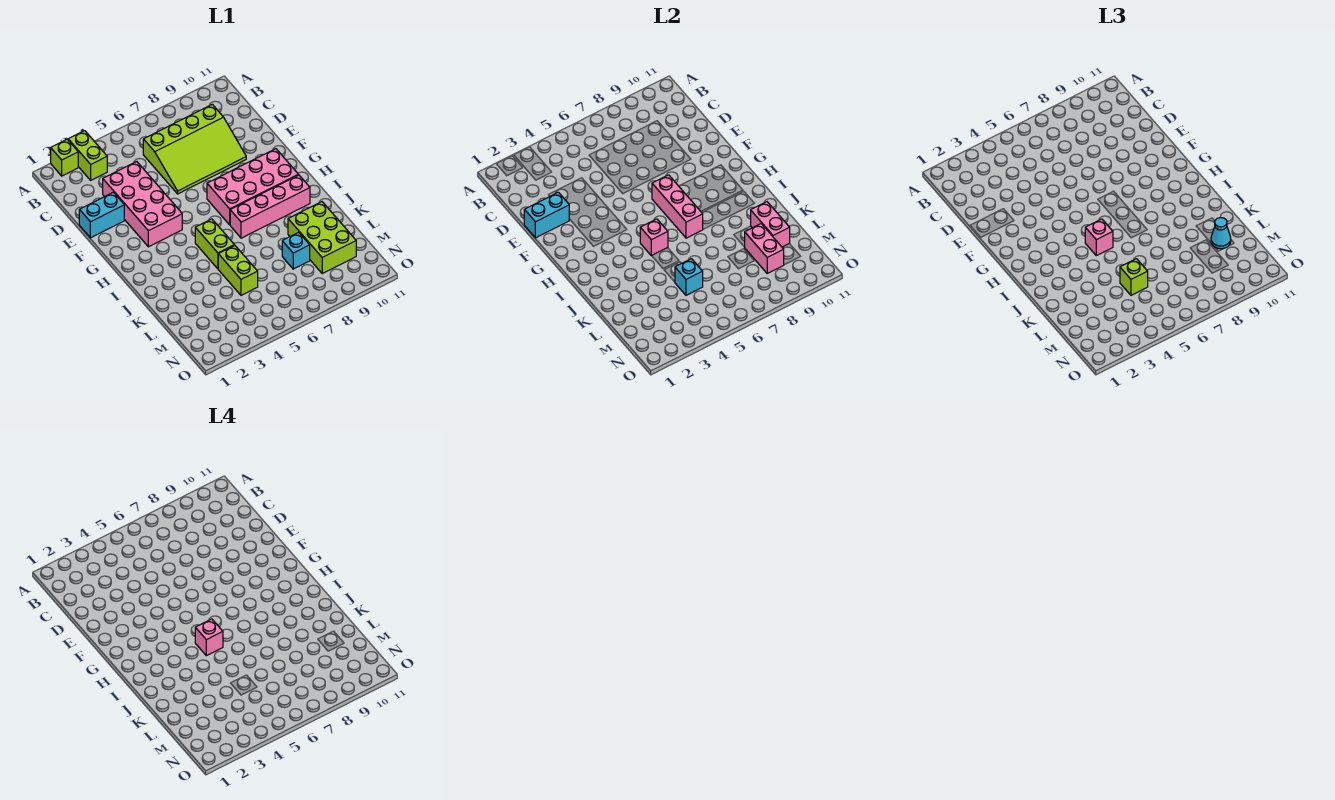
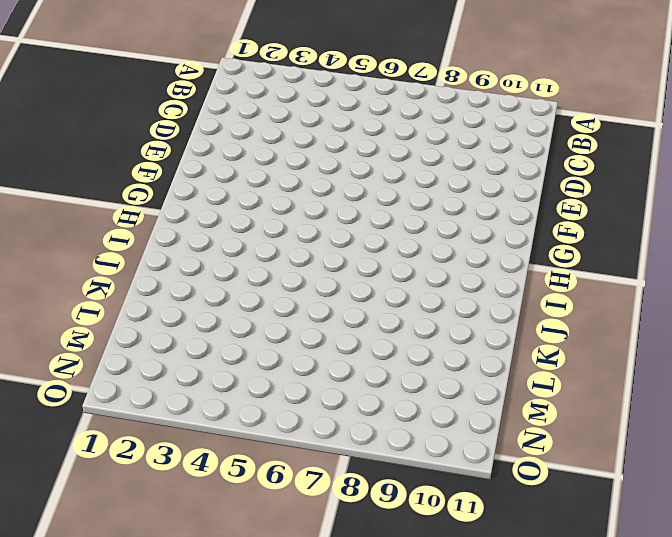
none -> lime brick A2 level 1
none -> lime brick A3:B3 level 1
none -> lime slope C6:E9 level 1 top C

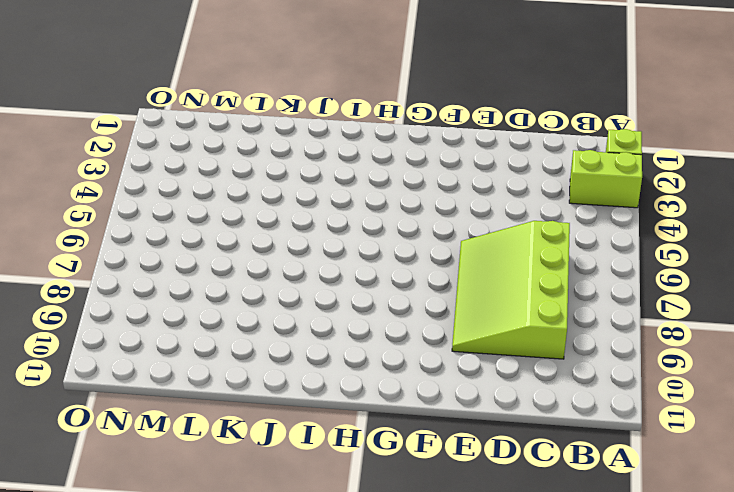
none -> pink brick D3:G4 level 1
none -> cyan brick E1:E2 level 1
none -> pink brick G7:H10 level 1

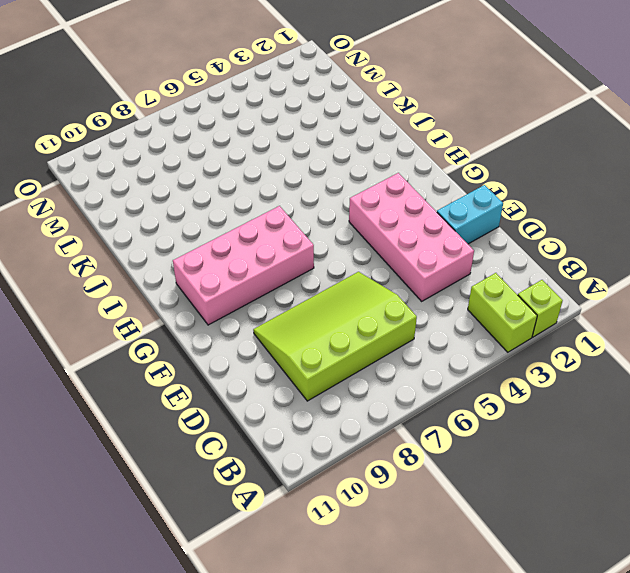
none -> lime brick I5:J5 level 1
none -> pink brick I7:I10 level 1
none -> lime brick K5:L5 level 1

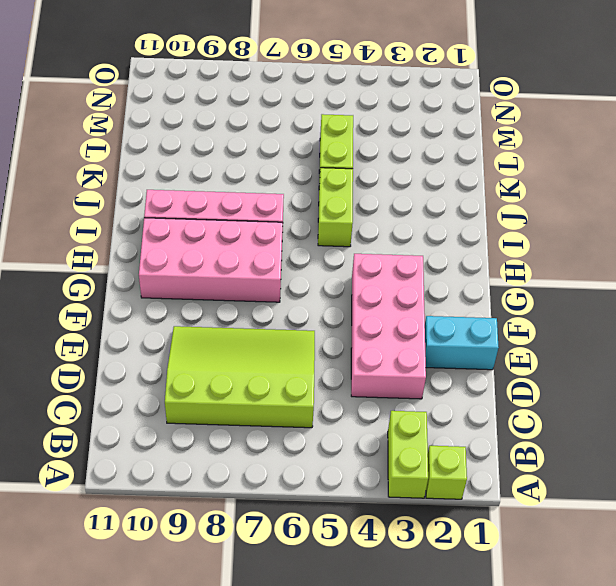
none -> lime brick K9:M10 level 1
none -> cyan brick L8 level 1
none -> cyan brick E1:E2 level 2

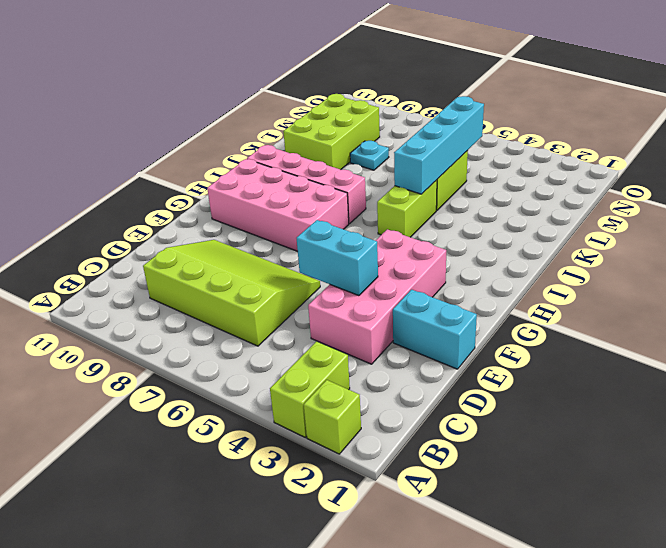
cyan brick E4:E5 level 2 -> cyan brick E1:E2 level 2
cyan brick J5:M5 level 2 -> cyan brick L5 level 2
cyan plate L8 level 1 -> cyan brick L8 level 1
none -> pink brick G7:I7 level 2
none -> pink brick I5 level 2
none -> pink brick K10:L10 level 2

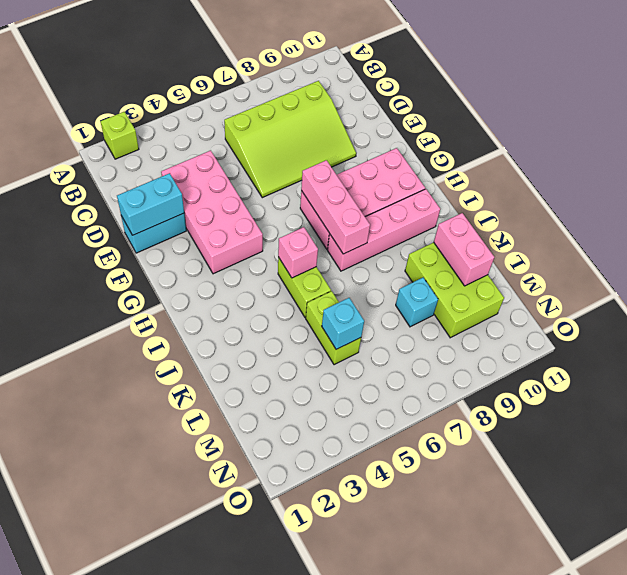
none -> lime brick A3:B3 level 1
none -> pink brick L9:M9 level 2
none -> pink brick I5 level 3

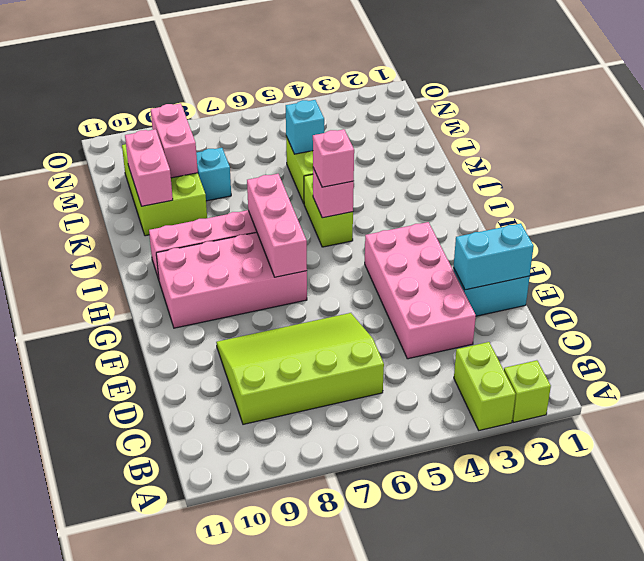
none -> lime brick L5 level 3
none -> cyan cone L10 level 3
none -> pink brick I5 level 4

